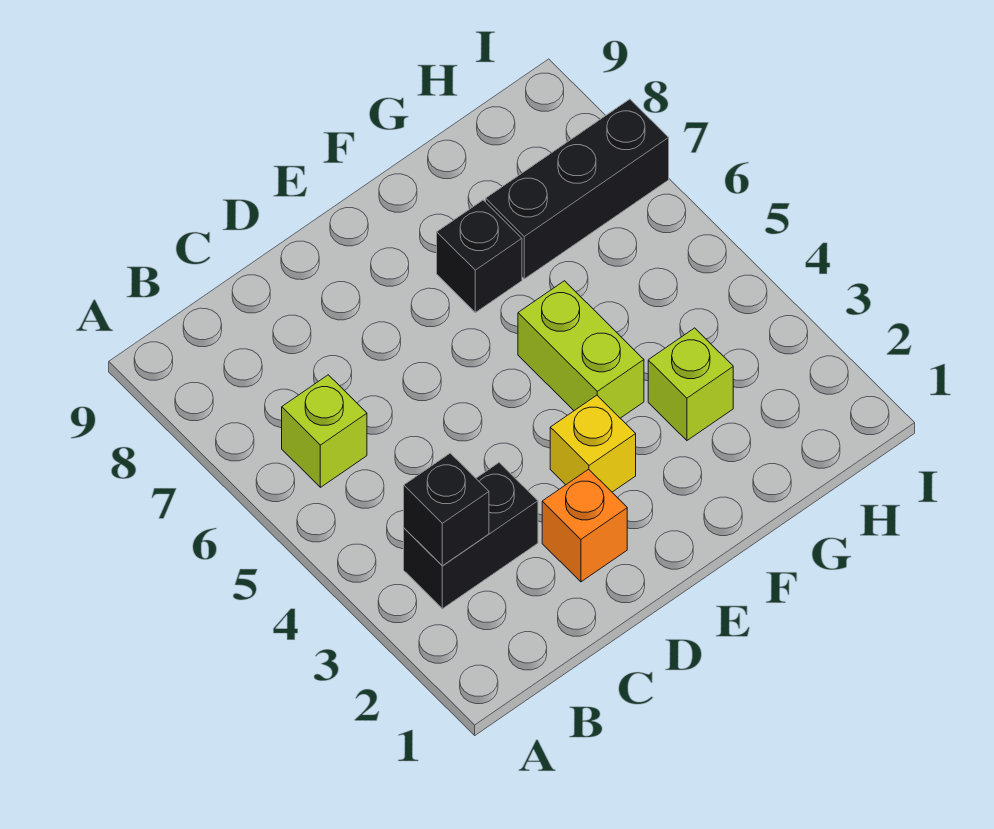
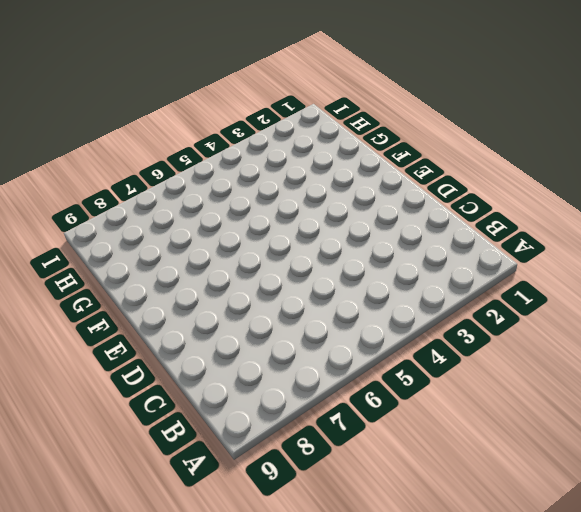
none -> black brick B3:C3 level 1
none -> lime brick B6 level 1

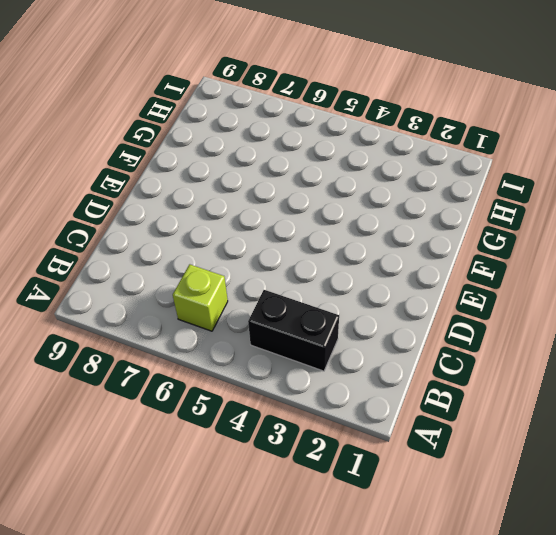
black brick B3:B4 level 1 -> black brick B3:C3 level 1
none -> orange brick D2 level 1
none -> yellow brick E3 level 1

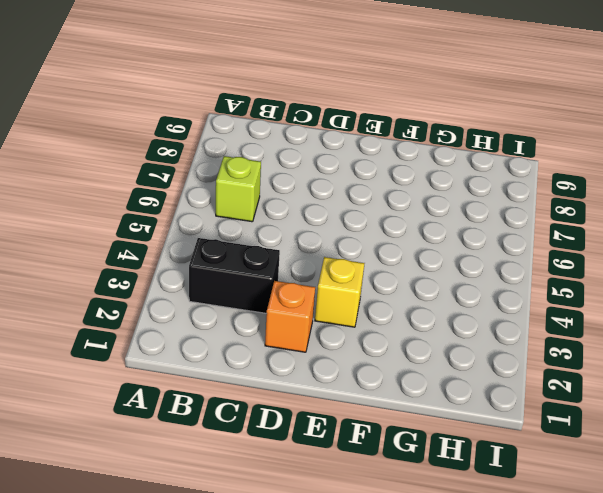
none -> lime brick F4:F5 level 1
none -> black brick F7 level 1

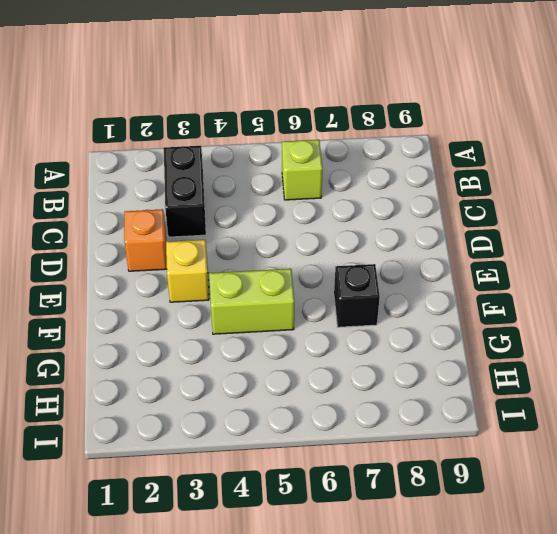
none -> lime brick G3 level 1
none -> black brick G7:I7 level 1

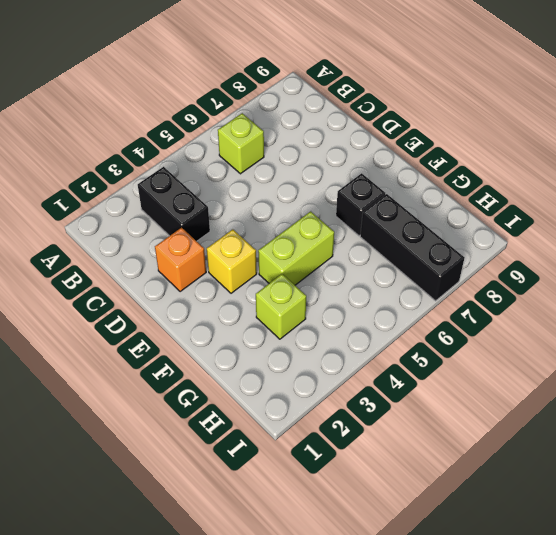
none -> black brick B3 level 2

